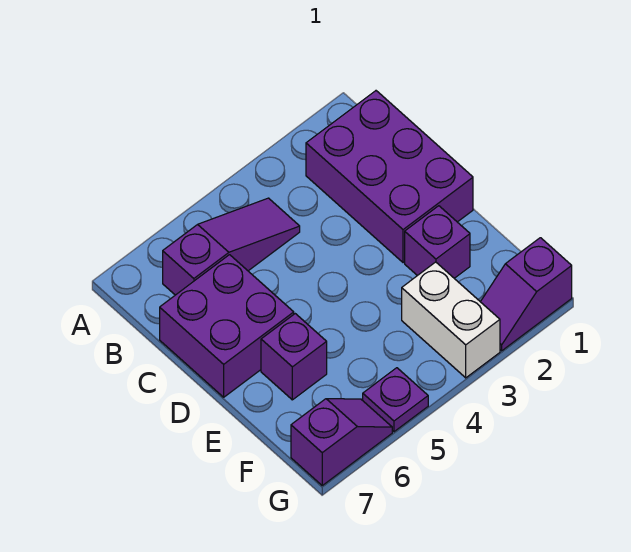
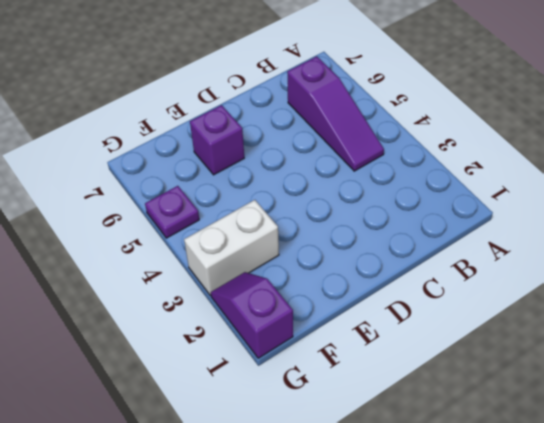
none -> purple brick B1:D2 level 1
none -> purple brick C6:D7 level 1

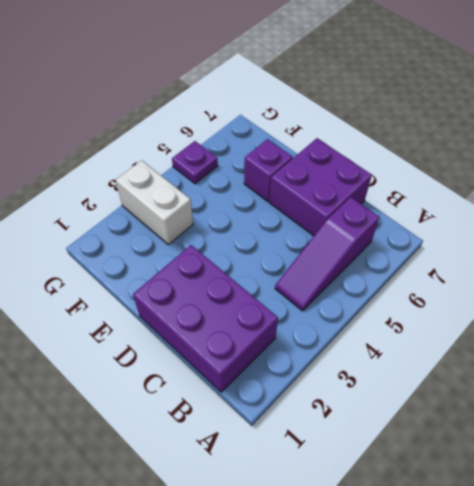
none -> purple brick E2 level 1
none -> purple slope G1:G2 level 1 top 1

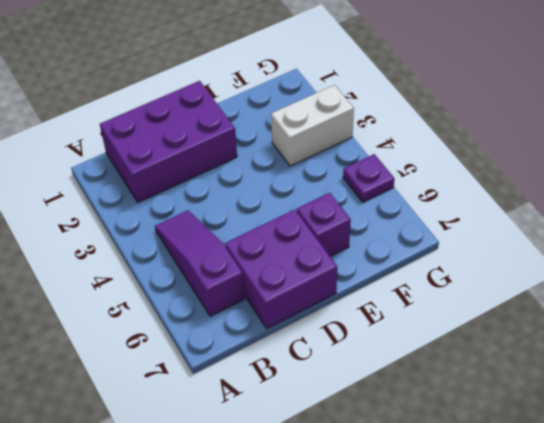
none -> purple brick E2 level 1
none -> purple slope G1:G2 level 1 top 1

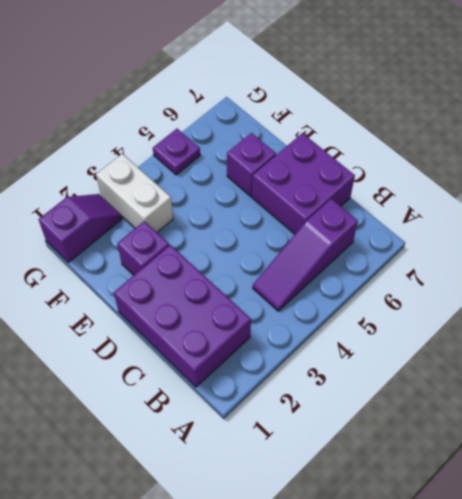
none -> purple slope G6:G7 level 1 top 7

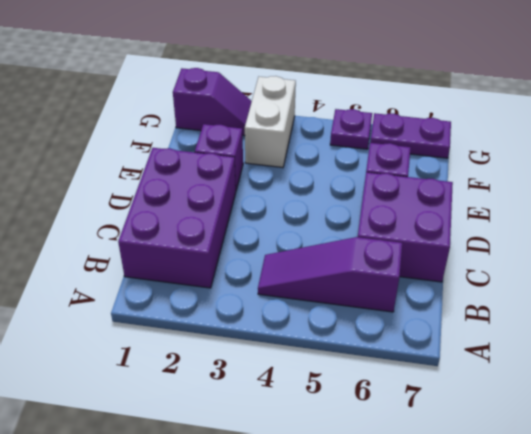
purple plate G6:G7 level 1 -> purple slope G6:G7 level 1 top 7

